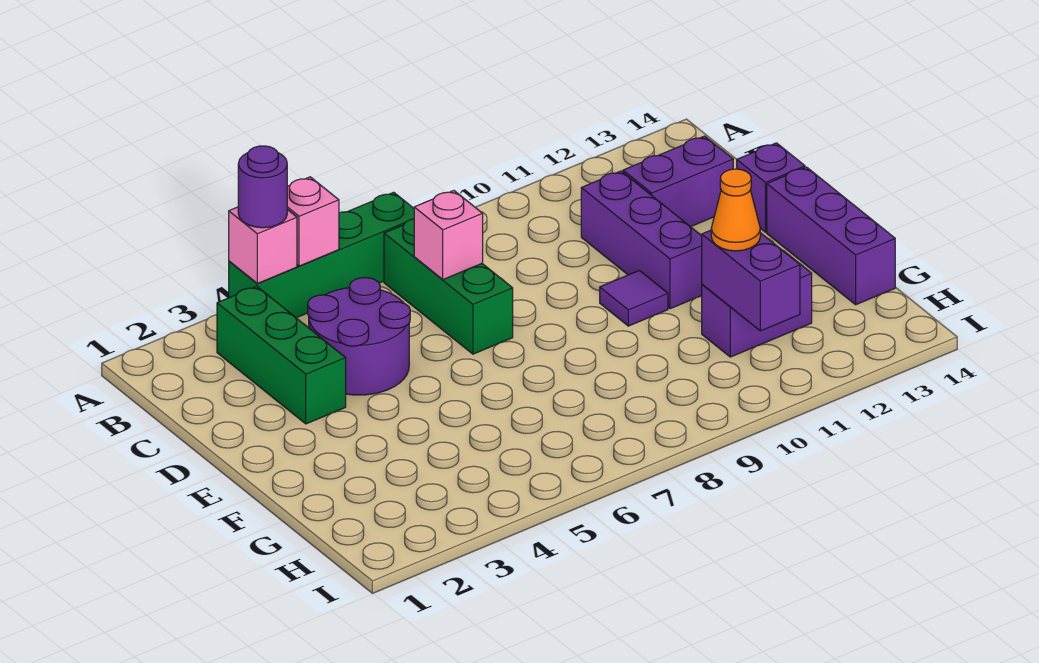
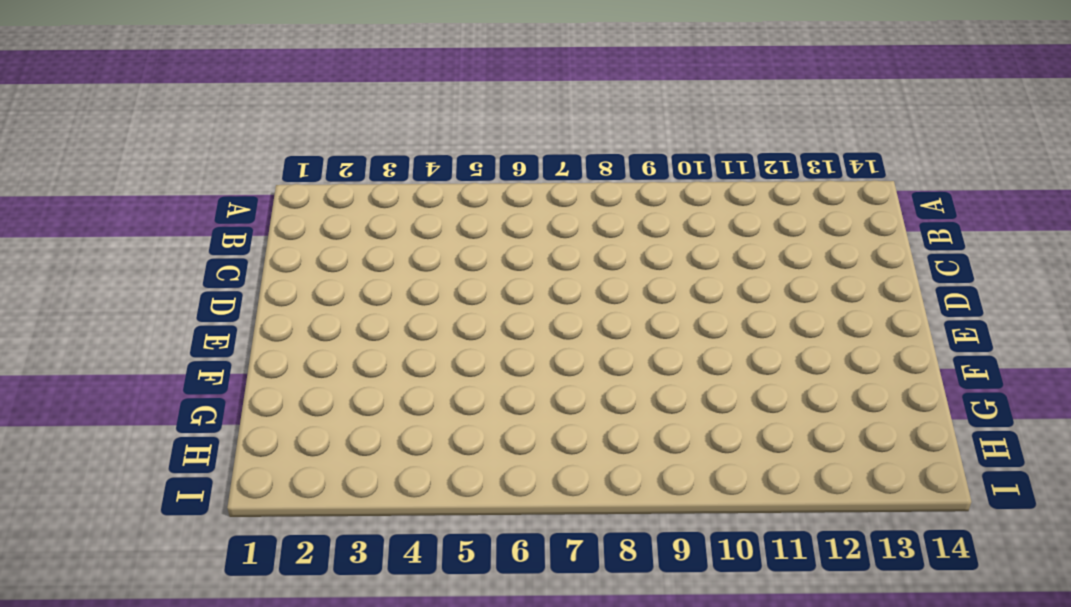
none -> green brick A4:A7 level 1
none -> green brick B3:D3 level 1
none -> green brick B7:D7 level 1

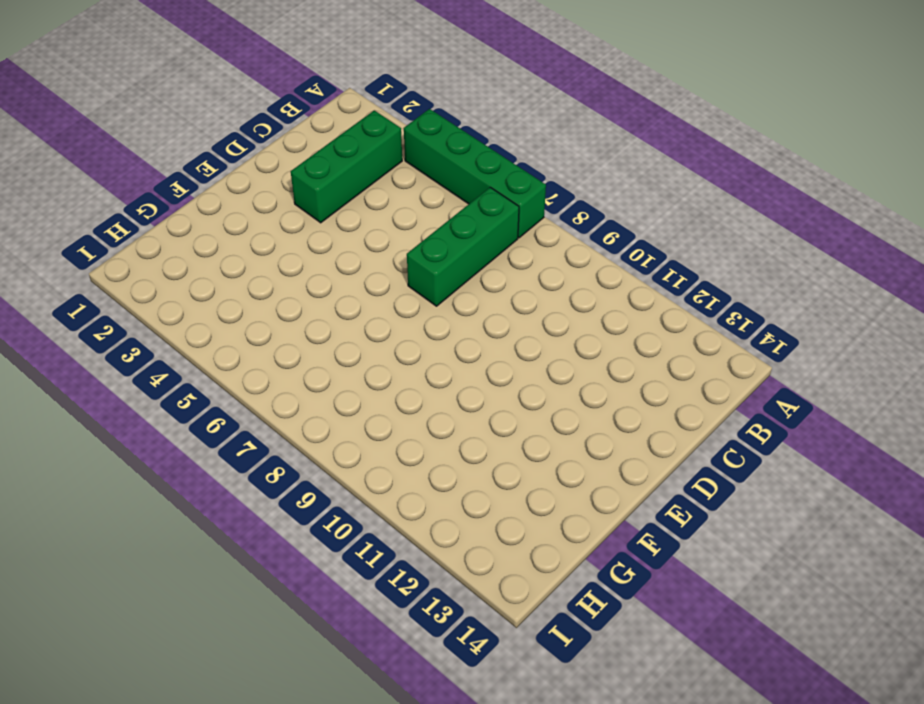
none -> purple round brick C4:D5 level 1
none -> purple brick C11:E11 level 1
none -> purple brick C12:C13 level 1

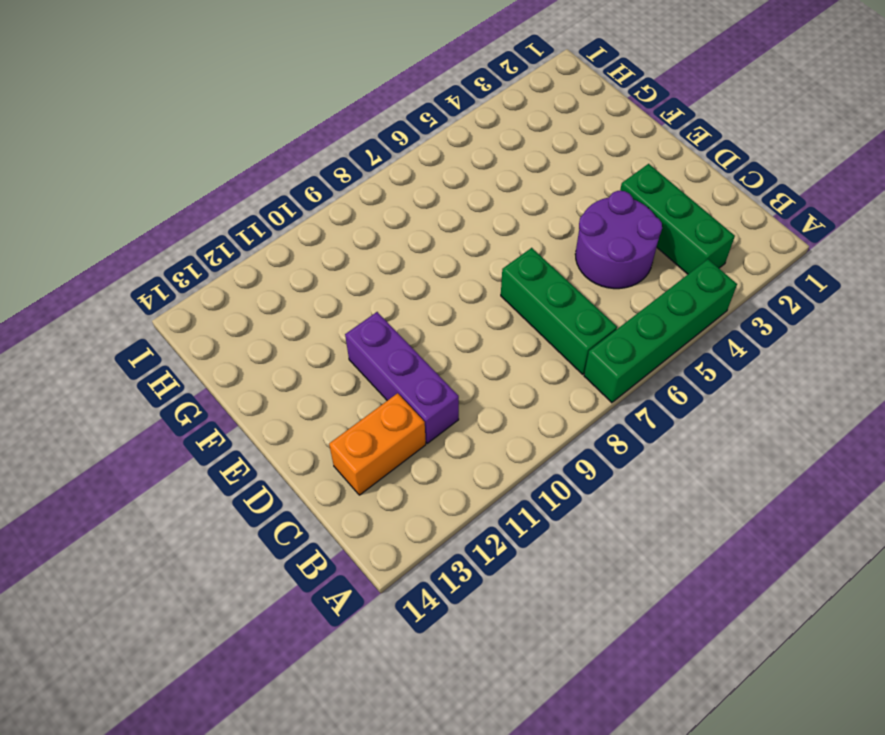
orange brick C12:C13 level 1 -> purple brick C12:C13 level 1
none -> purple brick D14 level 1
none -> purple tile E10 level 1
none -> purple brick E14:G14 level 1

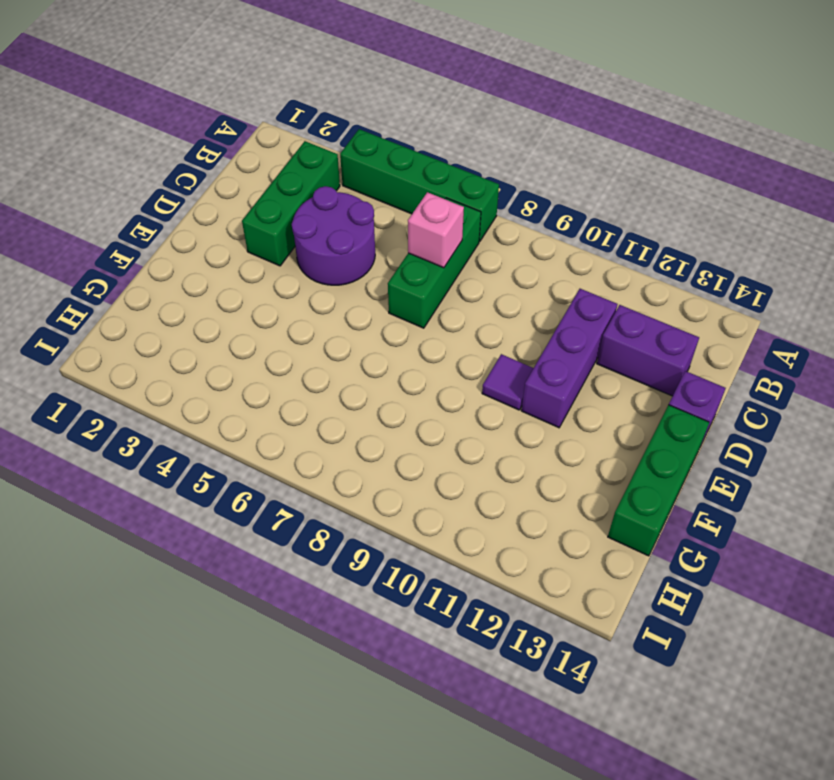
green brick E14:G14 level 1 -> purple brick E14:G14 level 1
none -> purple brick G11:G12 level 1
none -> pink brick A4 level 2
none -> pink brick A5 level 2

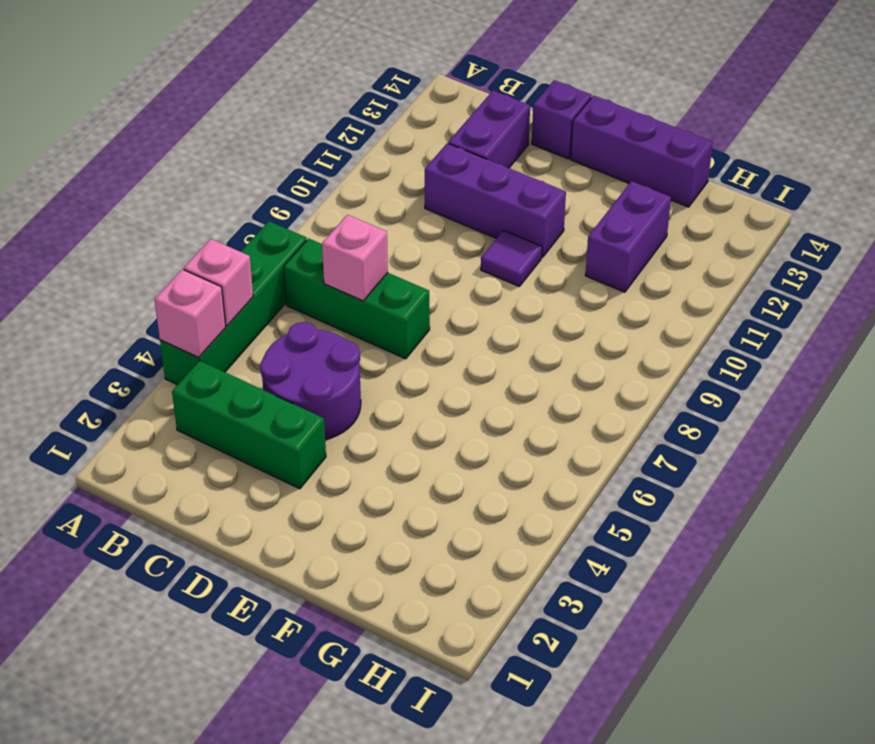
none -> purple brick G11:H11 level 2
none -> purple round brick A4 level 3
none -> orange cone G11 level 3

